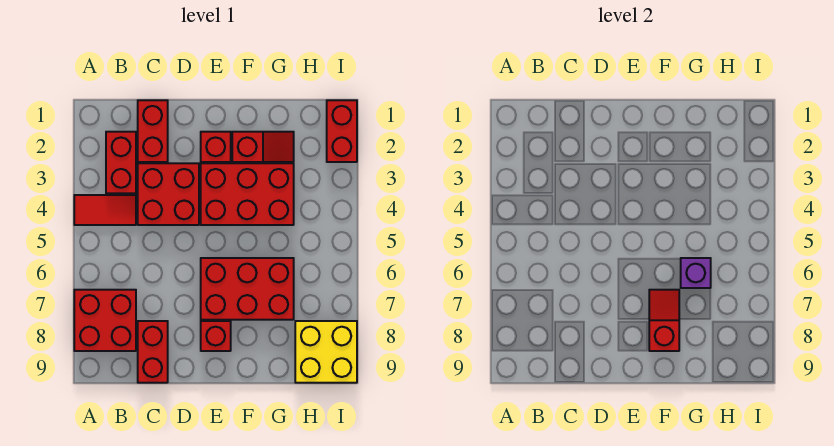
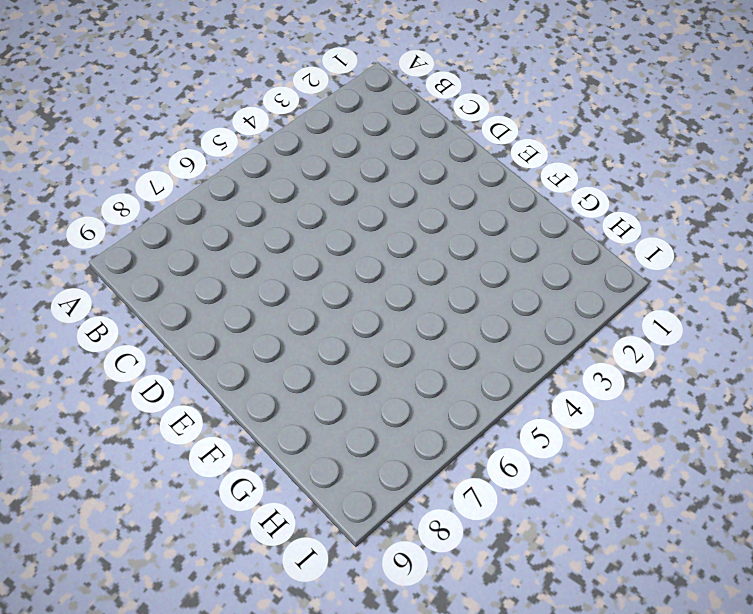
none -> red tile A4:B4 level 1
none -> red brick A7:B8 level 1
none -> red brick B2:B3 level 1

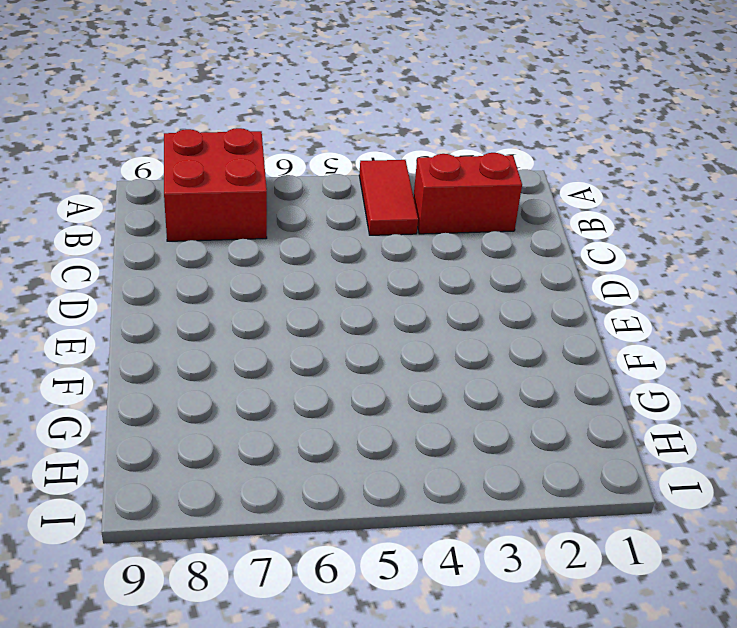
none -> red brick C1:C2 level 1
none -> red brick C3:D4 level 1
none -> red brick C8:C9 level 1

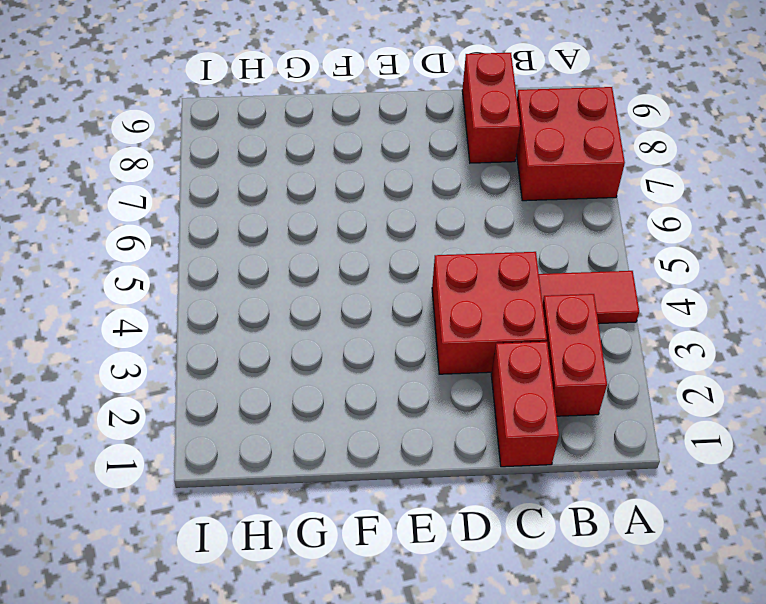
none -> red brick E2 level 1
none -> red brick E3:G4 level 1
none -> red brick E6:G7 level 1

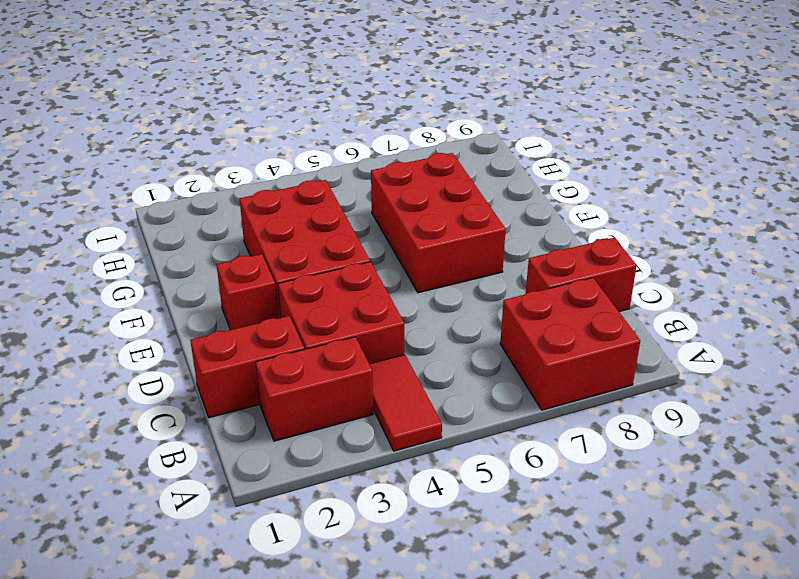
none -> red brick E8 level 1
none -> red slope F2:G2 level 1 top F
none -> yellow brick H8:I9 level 1

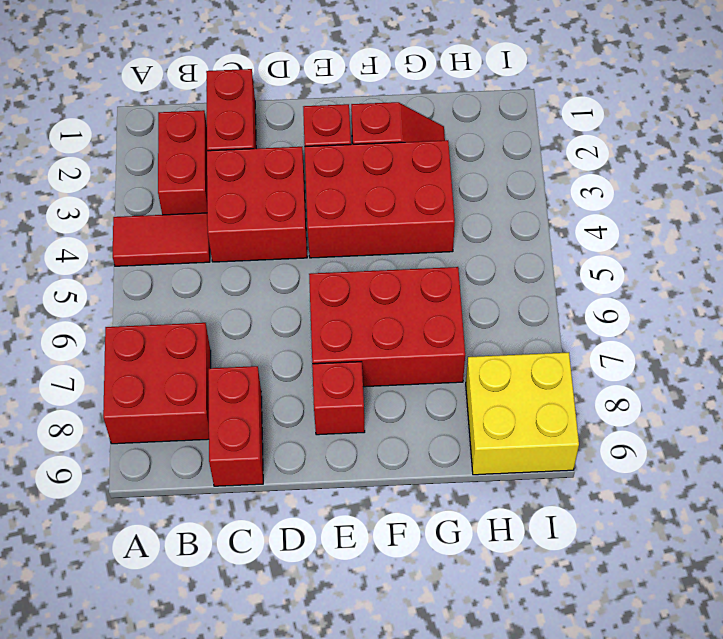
none -> red brick I1:I2 level 1
none -> red slope F7:F8 level 2 top 8
none -> purple brick G6 level 2

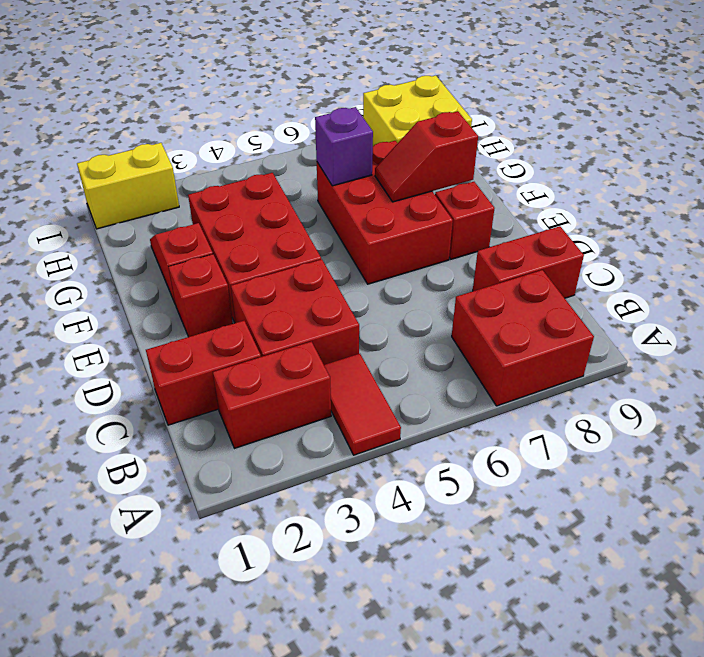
yellow brick I1:I2 level 1 -> red brick I1:I2 level 1

